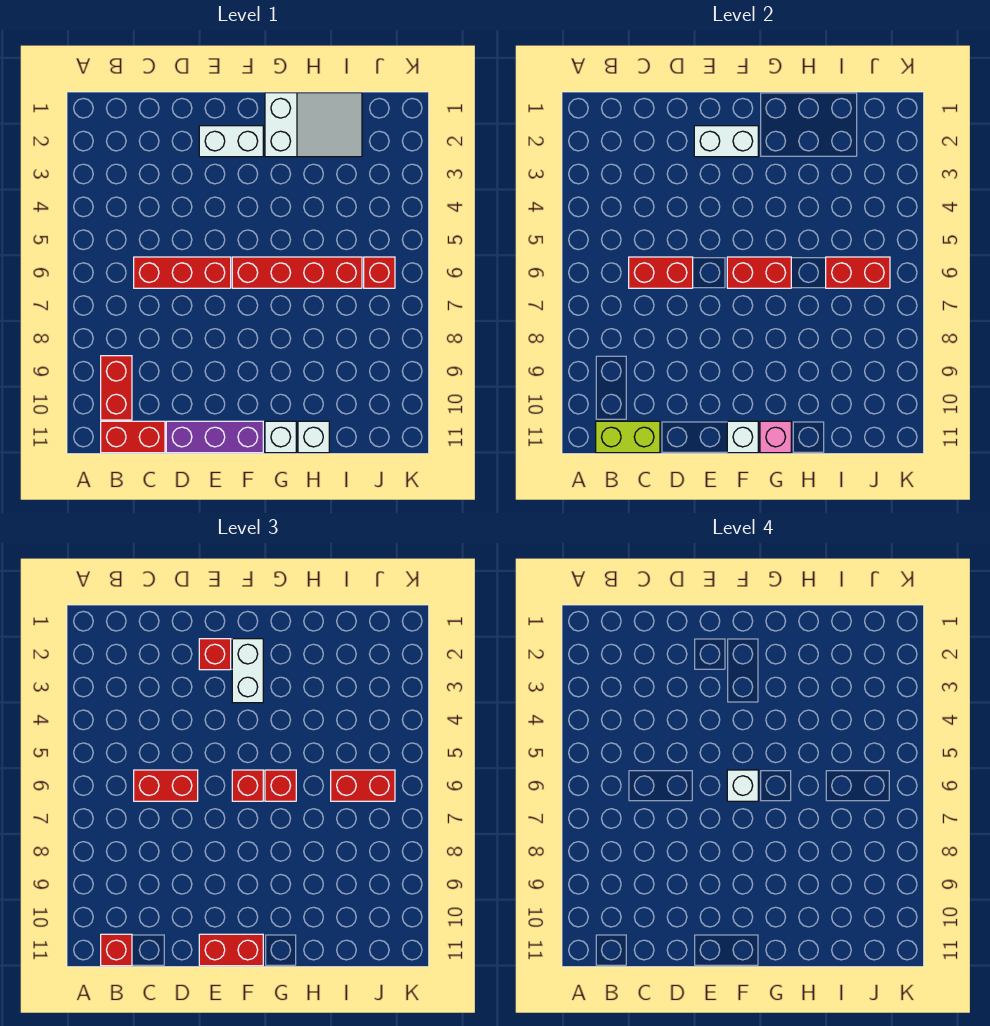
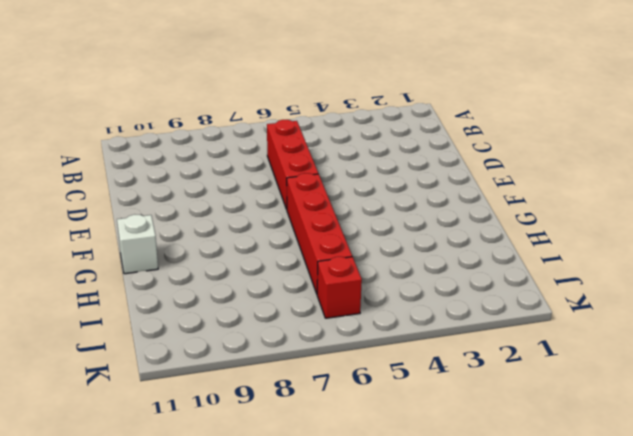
none -> red brick B9:B10 level 1
none -> red brick B11:C11 level 1
none -> purple brick D11:F11 level 1

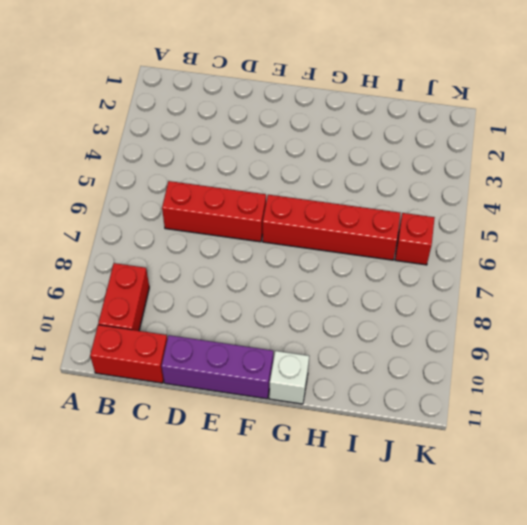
none -> white brick E2:F2 level 1
none -> white slope G1:I2 level 1 top G
none -> white brick H11 level 1

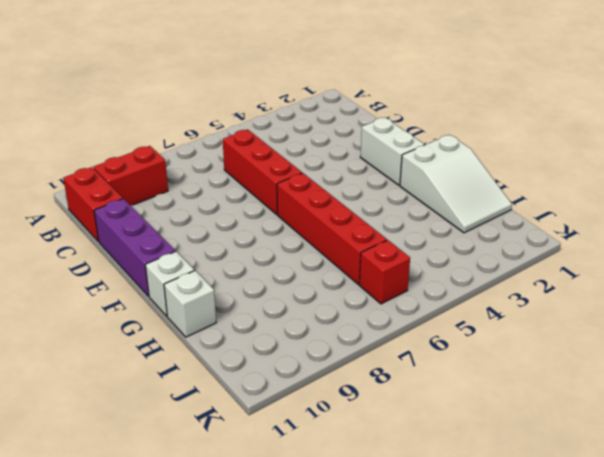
none -> lime brick B11:C11 level 2
none -> red brick C6:D6 level 2
none -> white brick E2:F2 level 2

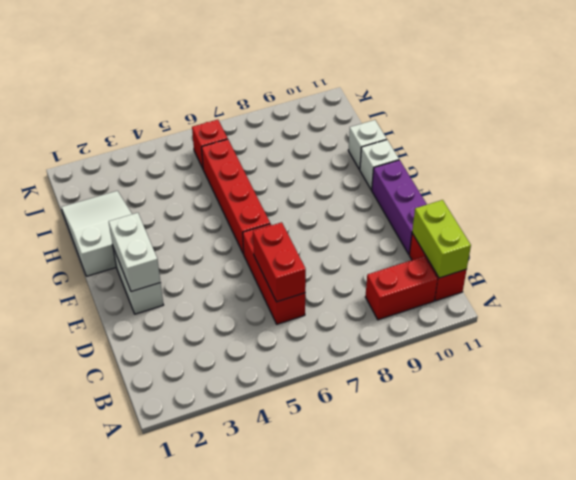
none -> red brick F6:G6 level 2
none -> white brick F11 level 2
none -> pink brick G11 level 2

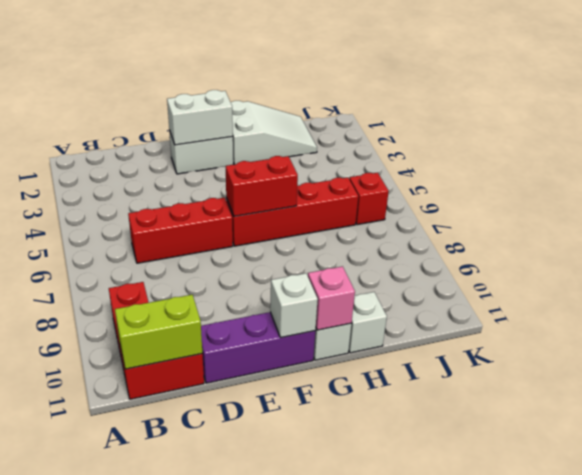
none -> red brick C6:D6 level 2
none -> red brick I6:J6 level 2
none -> red brick B11 level 3

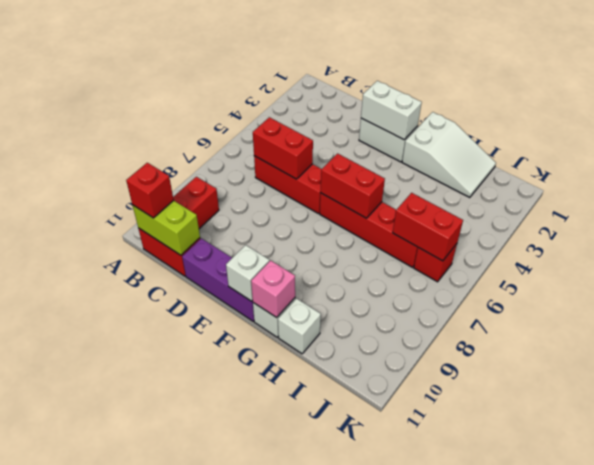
none -> red brick C6:D6 level 3
none -> red brick E2 level 3
none -> red brick E11:F11 level 3

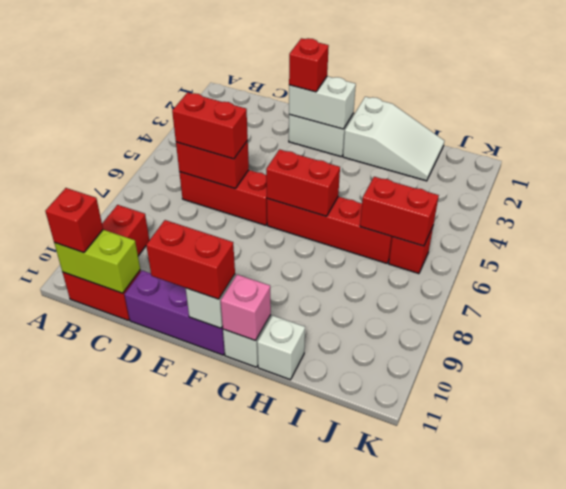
none -> white brick F2:F3 level 3
none -> red brick F6 level 3
none -> red brick G6 level 3

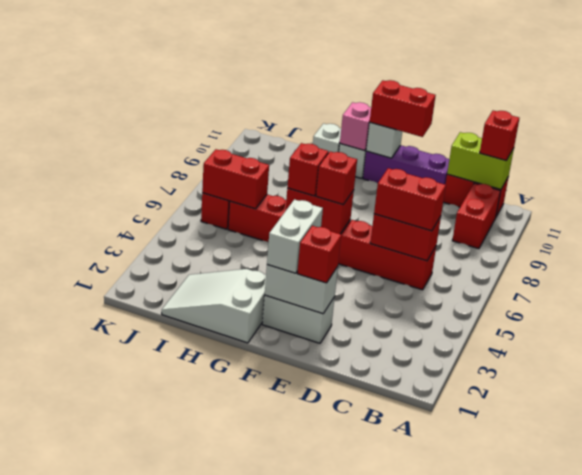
none -> red brick I6:J6 level 3
none -> white brick F6 level 4

